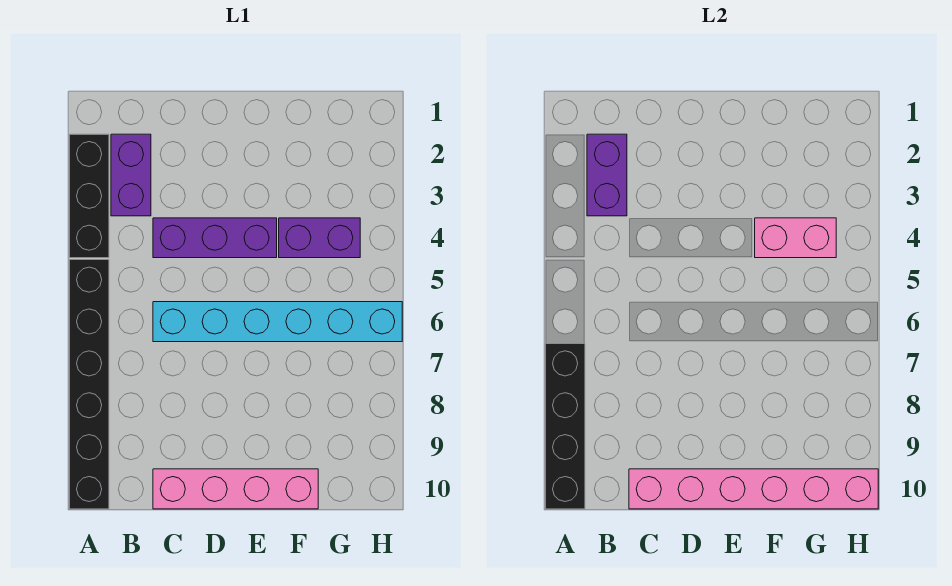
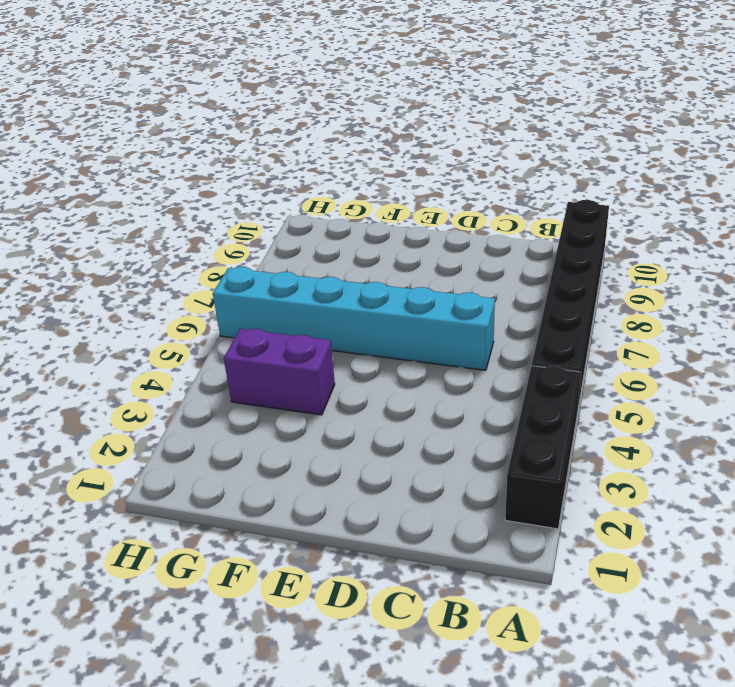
none -> purple brick B2:B3 level 1
none -> purple brick C4:E4 level 1

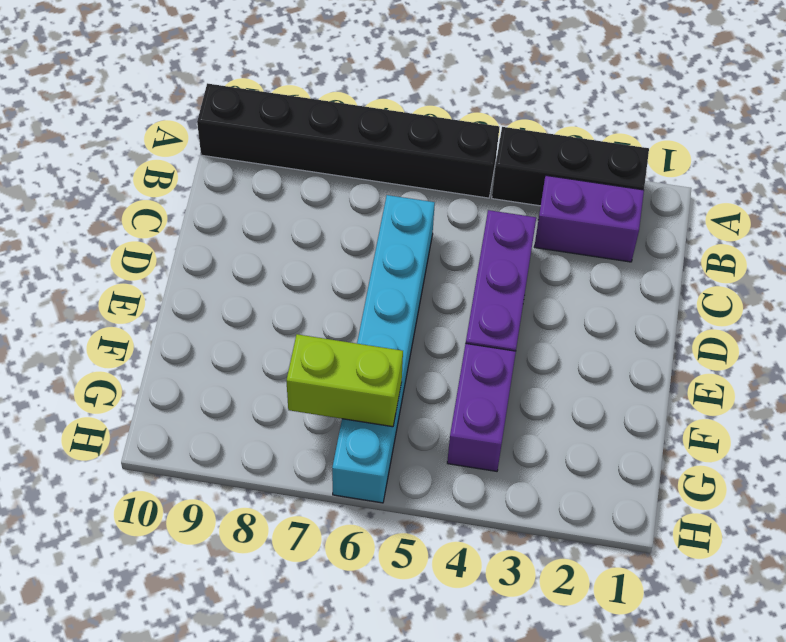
lime brick G6:G7 level 2 -> none
none -> pink brick C10:F10 level 1
none -> black brick A7:A10 level 2

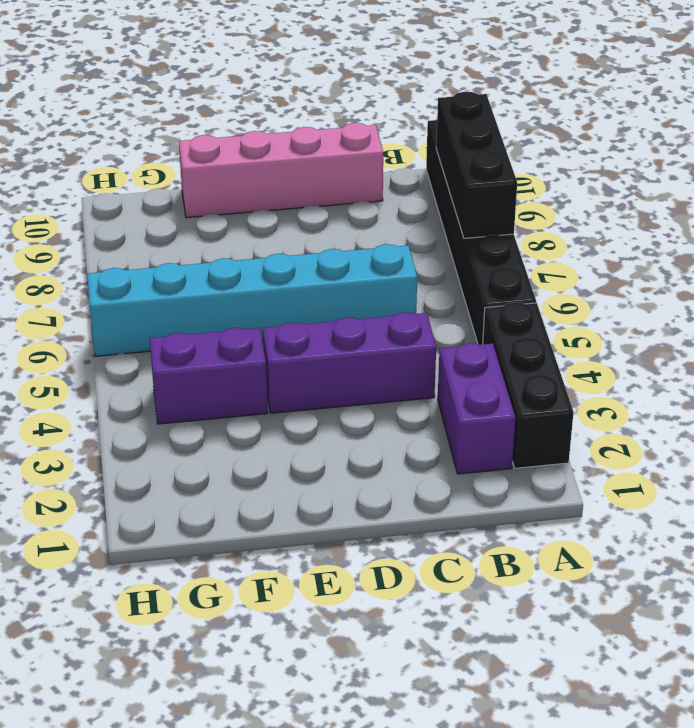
black brick A7:A9 level 2 -> black brick A7:A10 level 2
none -> purple brick B2:B3 level 2
none -> pink brick C10:H10 level 2

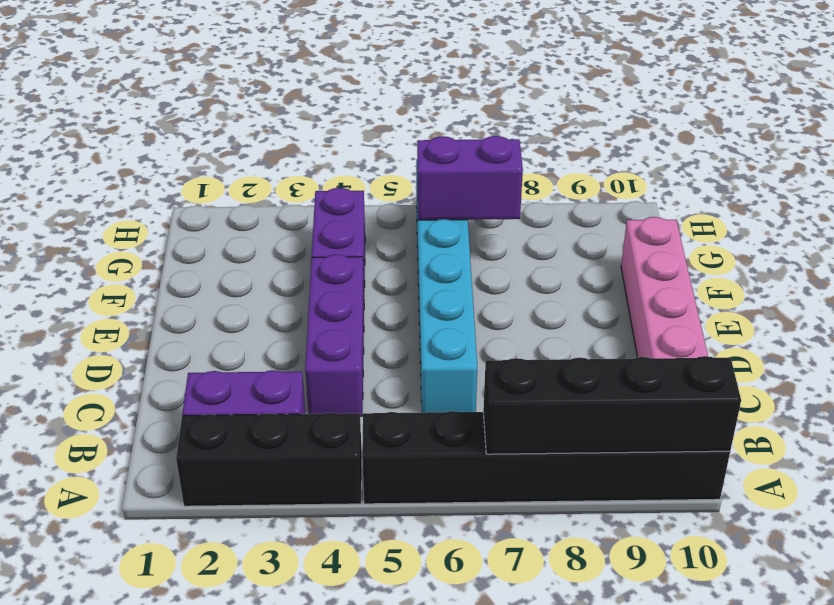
purple brick G6:G7 level 2 -> purple brick B2:B3 level 2
none -> pink brick C10:H10 level 2
none -> pink brick F4:G4 level 2

